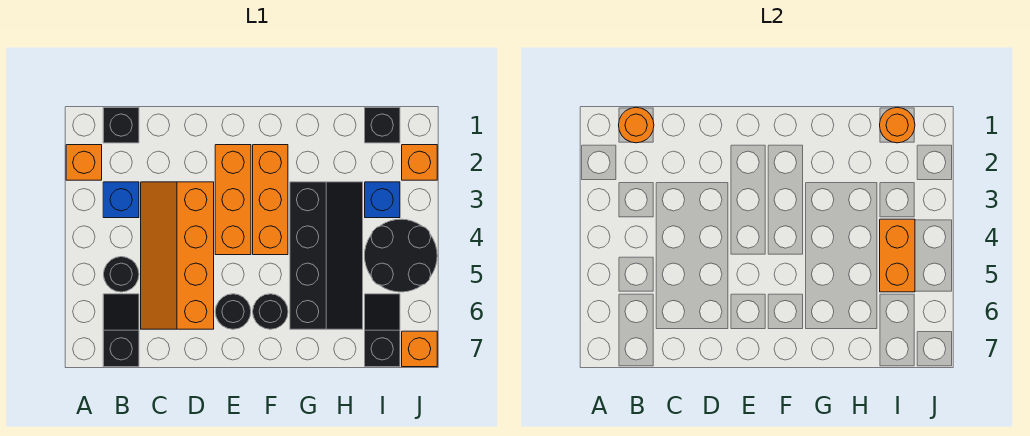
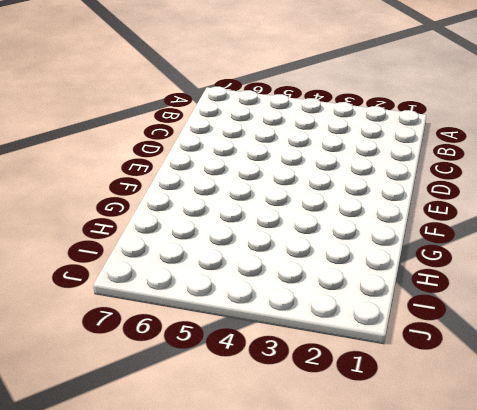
none -> orange brick A2 level 1
none -> black brick B1 level 1
none -> blue brick B3 level 1

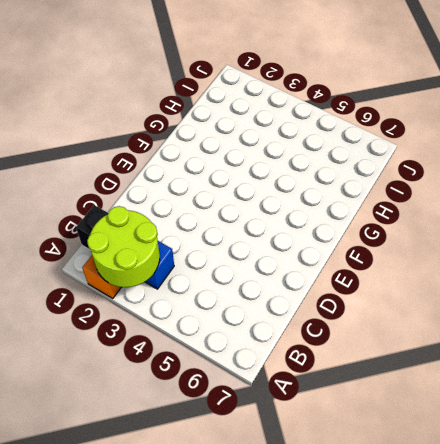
lime round brick A2:B3 level 2 -> none
none -> black round brick B5 level 1
none -> black slope B6:B7 level 1 top 7
none -> orange slope C3:D6 level 1 top D

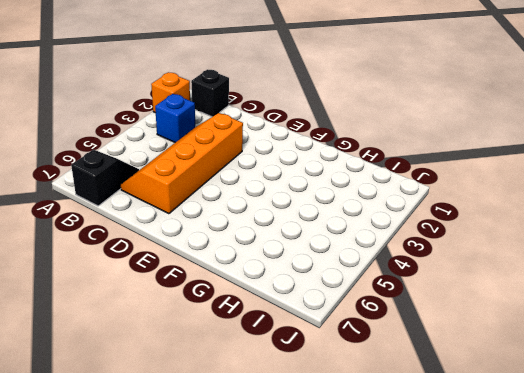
none -> black round brick B5 level 1
none -> orange brick E2:E4 level 1
none -> black round brick E6 level 1

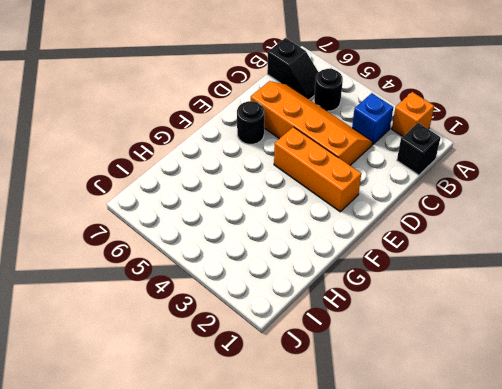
none -> orange brick F2:F4 level 1
none -> black round brick F6 level 1
none -> black slope G3:H6 level 1 top G

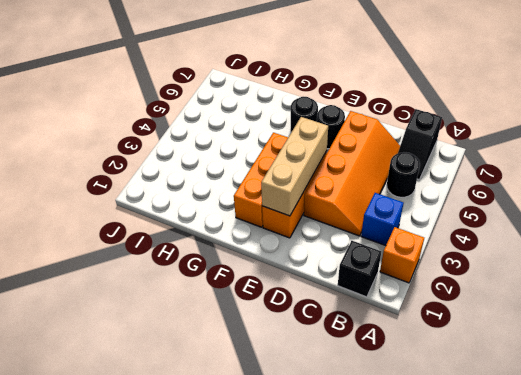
tan brick E2:E4 level 2 -> none
none -> black slope G3:H6 level 1 top G
none -> black brick I1 level 1
none -> blue brick I3 level 1

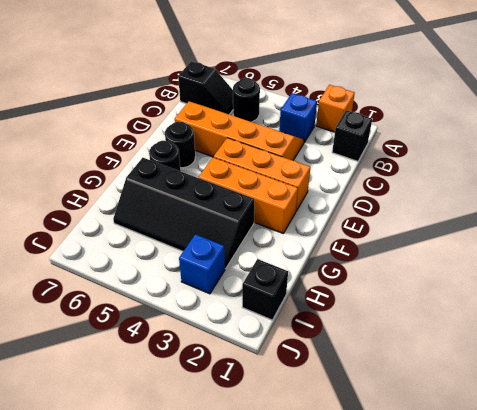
none -> black round brick I4:J5 level 1
none -> black slope I6:I7 level 1 top 7
none -> orange brick J2 level 1

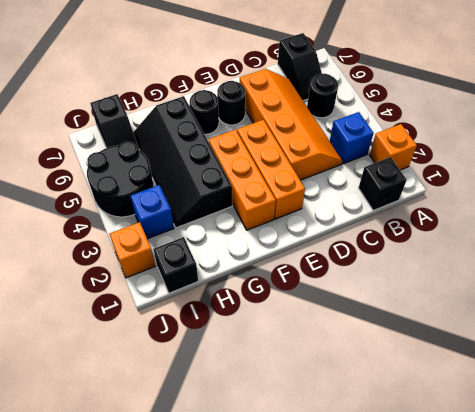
none -> orange brick J7 level 1
none -> orange round brick B1 level 2
none -> orange round brick I1 level 2

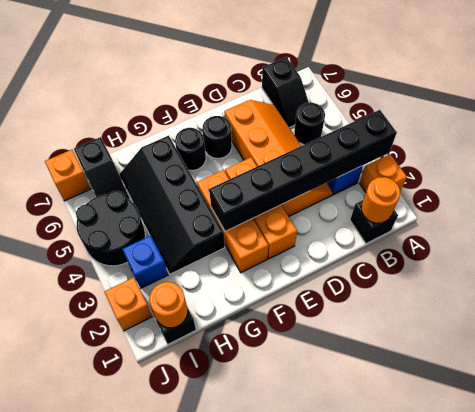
black brick A3:F3 level 2 -> none
none -> orange brick I4:I5 level 2

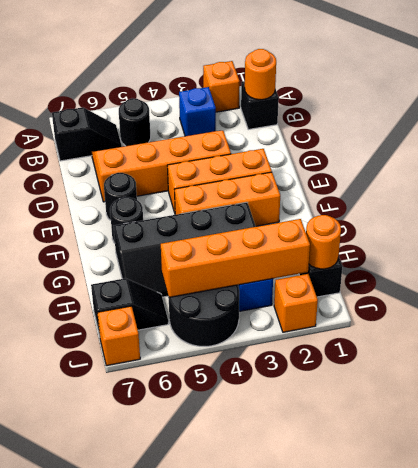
orange brick I2:I5 level 2 -> orange brick I4:I5 level 2

